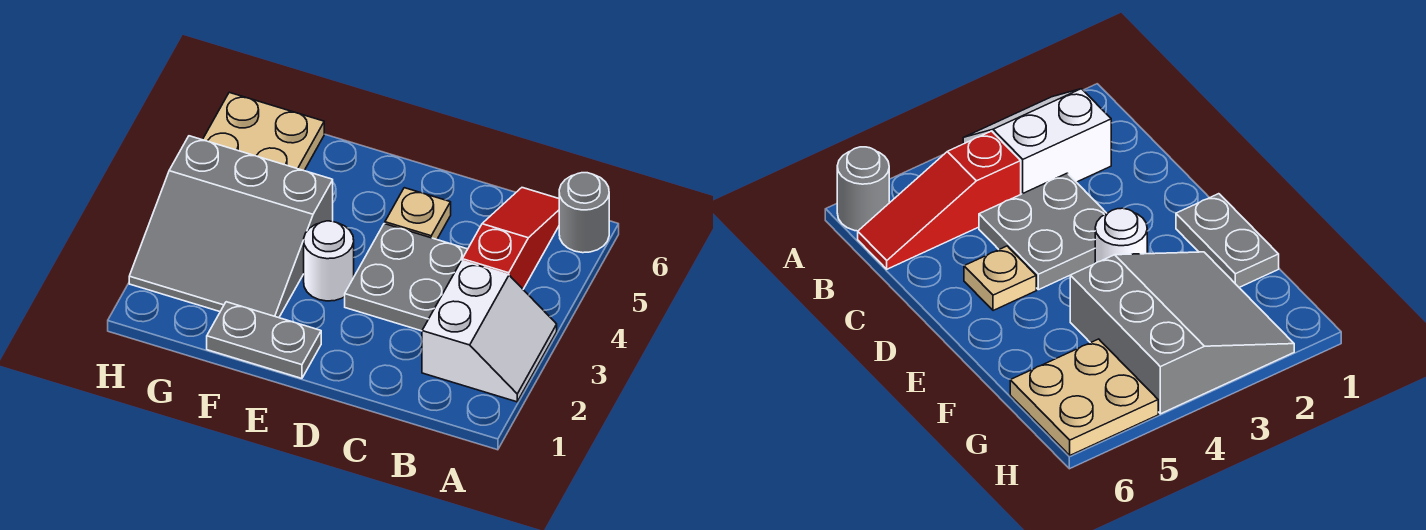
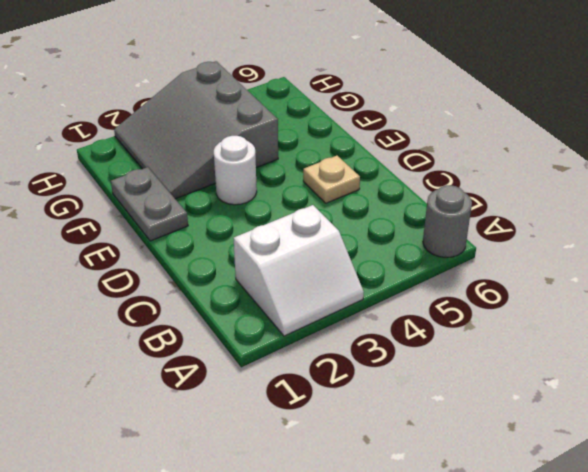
none -> red slope B4:B6 level 1 top 4
none -> grey plate C3:D4 level 1

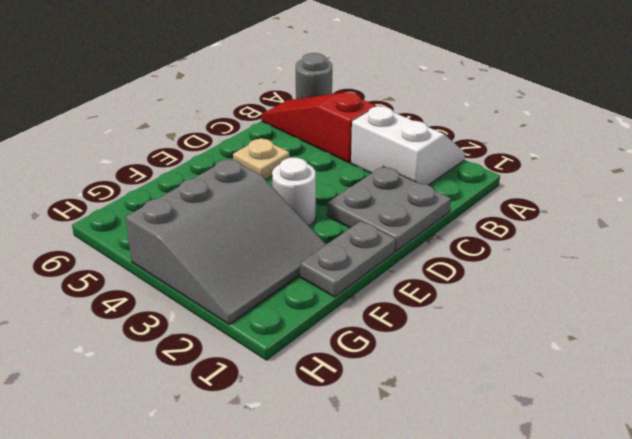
grey plate C1:D2 level 1 -> grey plate C3:D4 level 1
none -> tan plate G5:H6 level 1

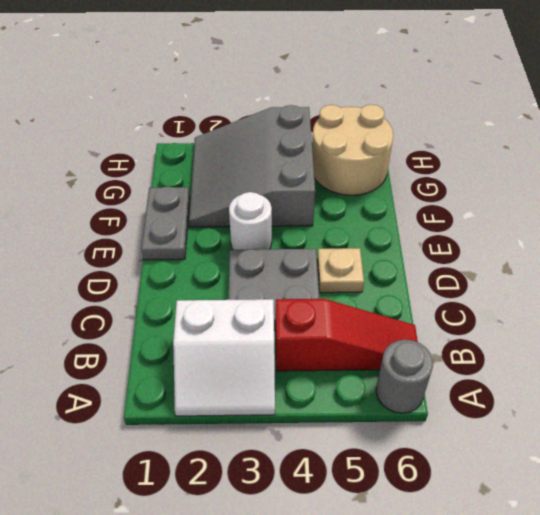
tan round brick G5:H6 level 1 -> tan plate G5:H6 level 1

